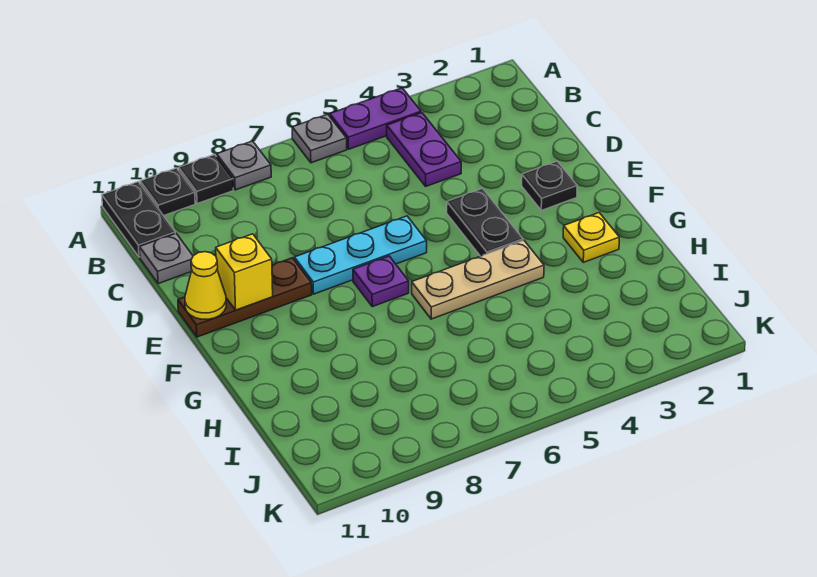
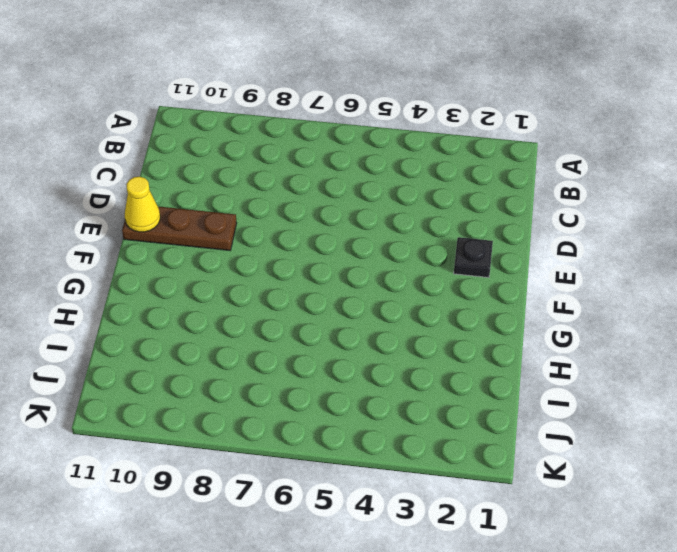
none -> purple plate A4:A5 level 1
none -> grey plate A6 level 1
none -> grey plate A8 level 1

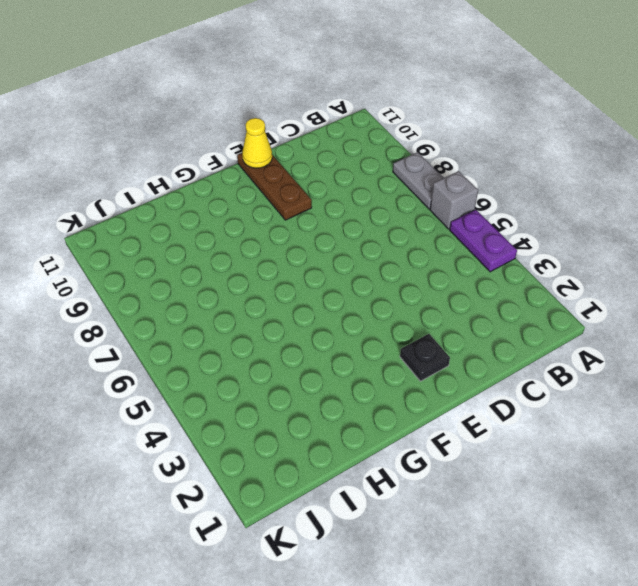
grey brick A6 level 1 -> grey plate A6 level 1
grey plate A7:A8 level 1 -> grey plate A8 level 1
none -> black plate A9 level 1
none -> black plate A10 level 1
none -> black plate A11:B11 level 1

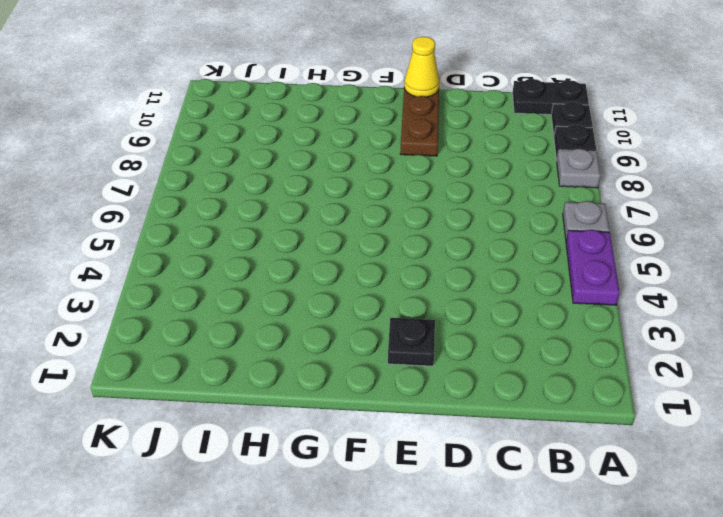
none -> purple plate B4:C4 level 1
none -> grey plate C11 level 1
none -> black plate E4:F4 level 1

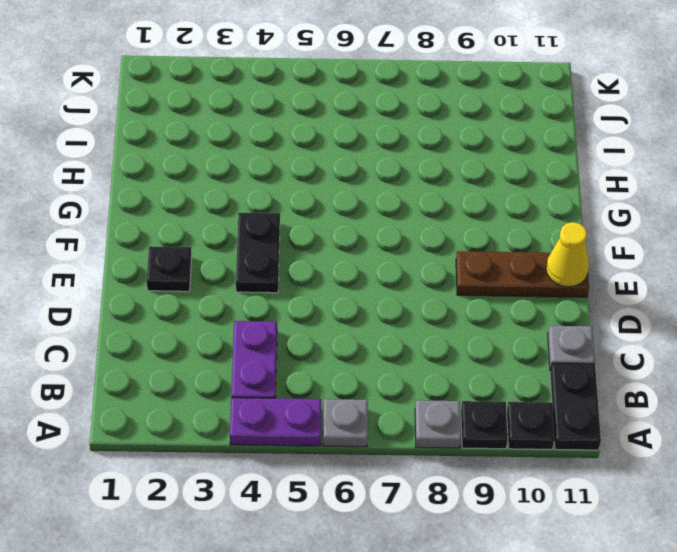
none -> cyan plate E6:E8 level 1
none -> purple plate F7 level 1
none -> yellow plate G2 level 1

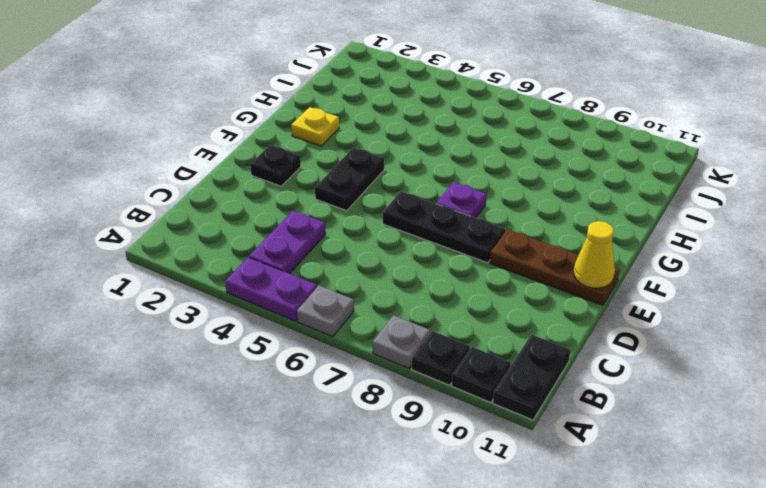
black plate E6:E8 level 1 -> cyan plate E6:E8 level 1
none -> grey plate C11 level 1
none -> tan plate G4:G6 level 1
none -> yellow brick E10 level 2

